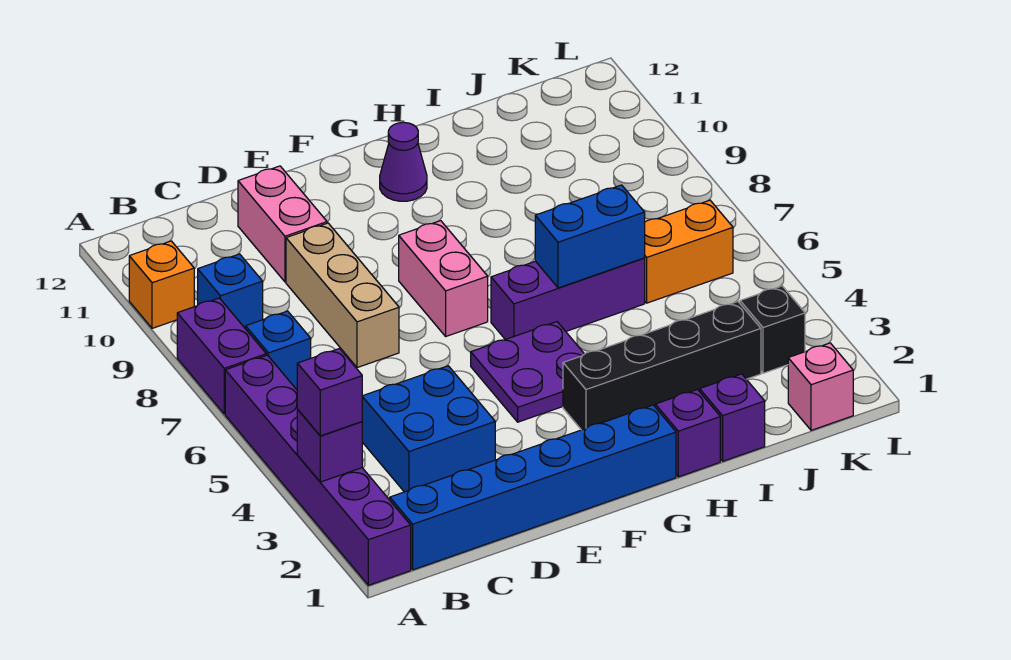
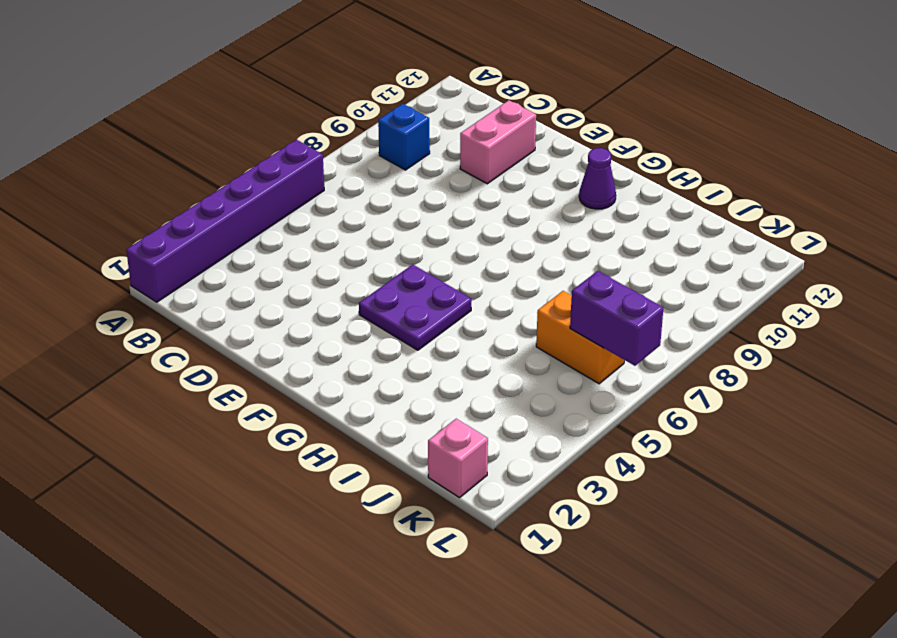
purple brick K6:L6 level 2 -> purple brick A7:A8 level 1
none -> orange brick A10 level 1
none -> blue brick B1:G1 level 1
none -> blue brick B7 level 1

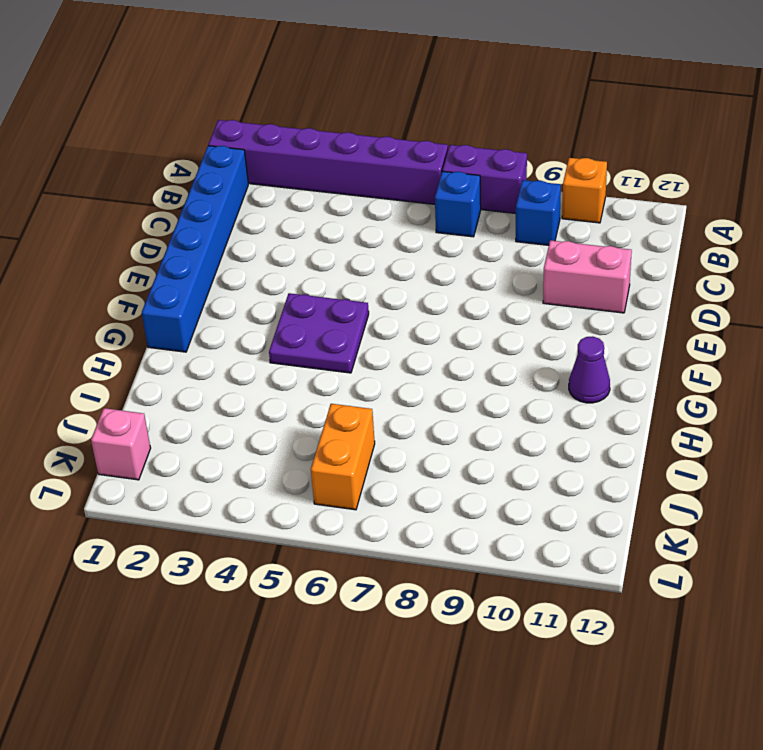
none -> blue brick C3:D4 level 1
none -> tan brick D7:D9 level 1
none -> pink brick F7:F8 level 1

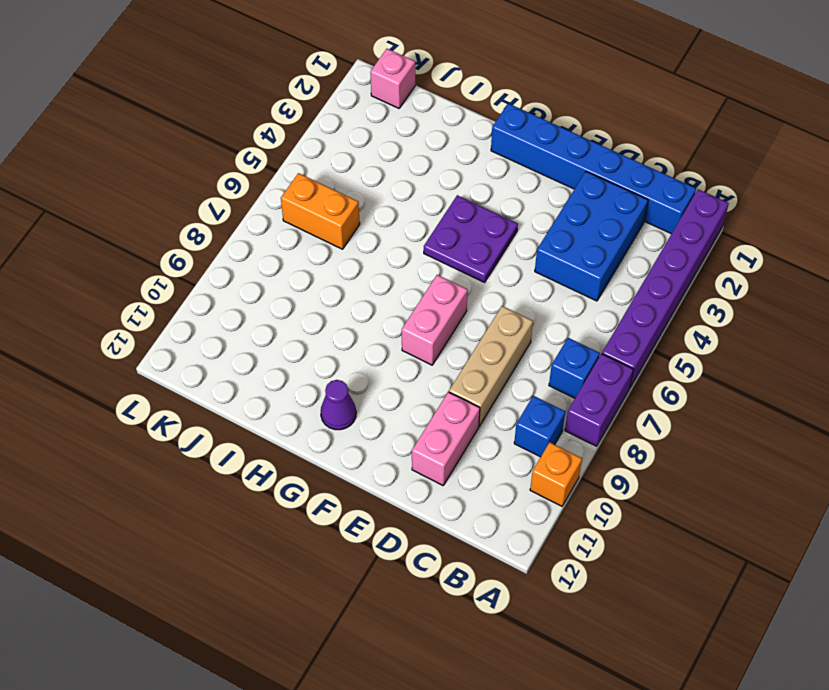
blue brick C2:D4 level 1 -> blue brick C3:D4 level 1
none -> black brick G3:J3 level 1
none -> purple brick G6:I6 level 1
none -> purple brick H1 level 1

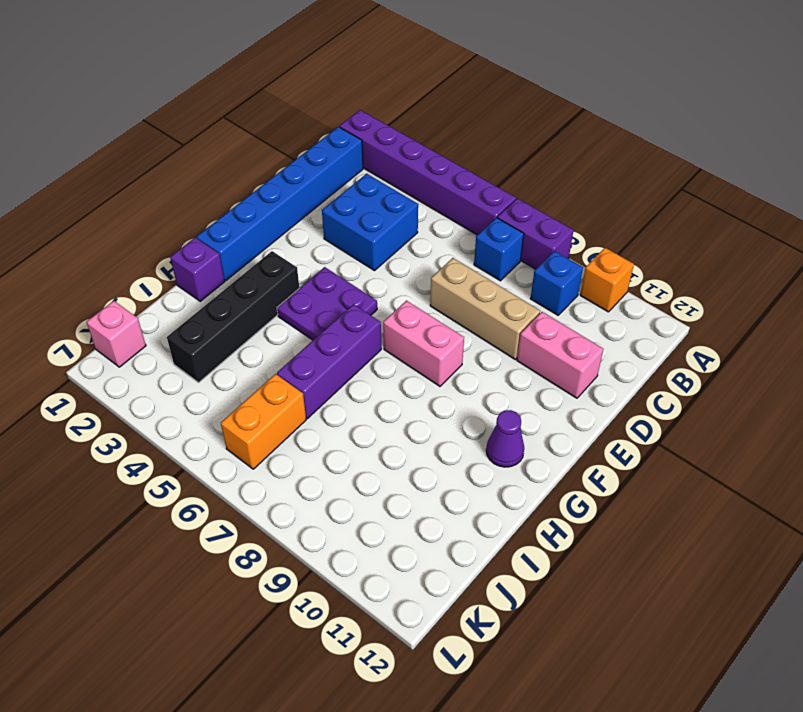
none -> purple brick I1 level 1
none -> black brick K3 level 1
none -> purple brick A3 level 2

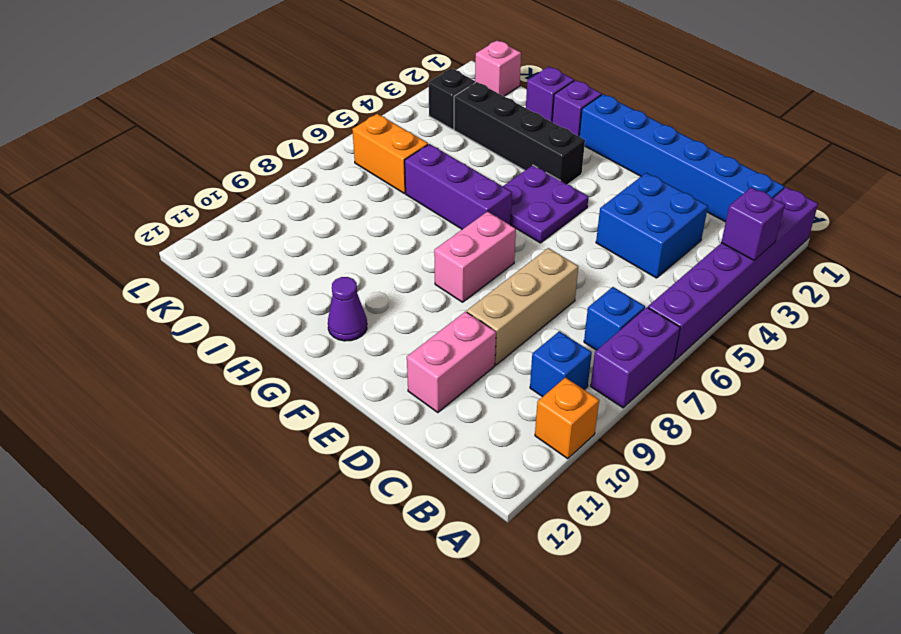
none -> blue brick H6:I6 level 2
none -> purple brick A3 level 3

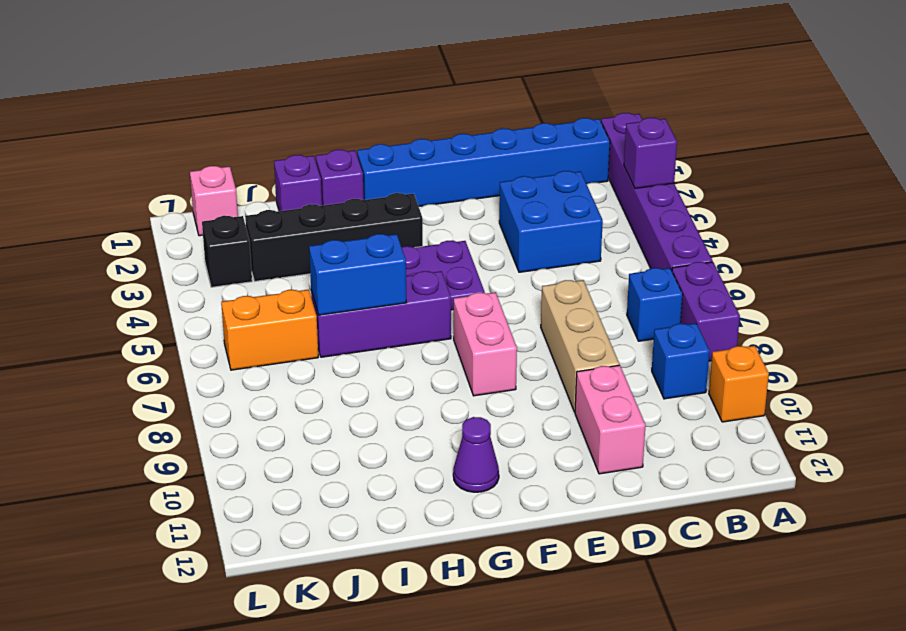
none -> purple brick A3 level 3

